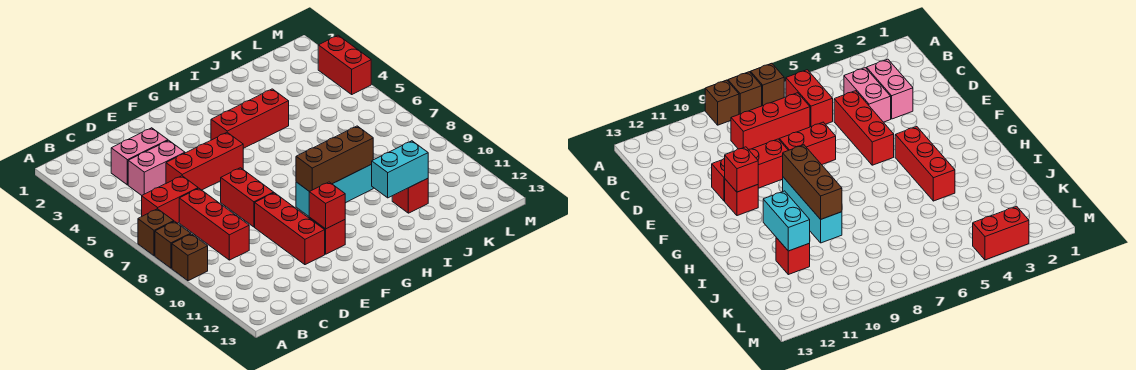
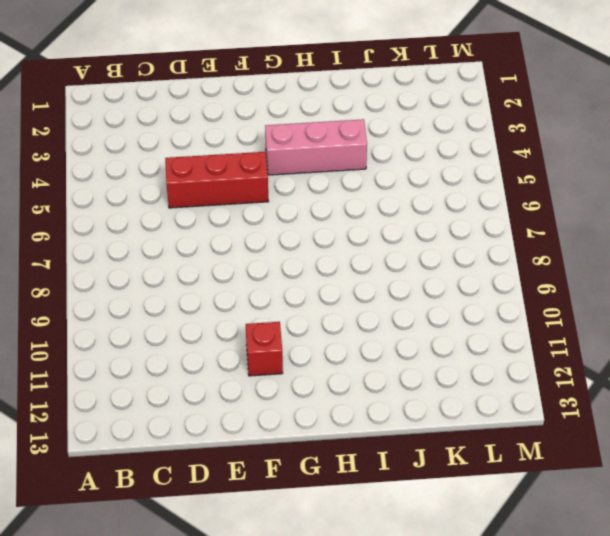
pink brick G4:I4 level 1 -> red brick G4:I4 level 1
none -> brown brick A7 level 1
none -> brown brick A8 level 1
none -> brown brick A9 level 1

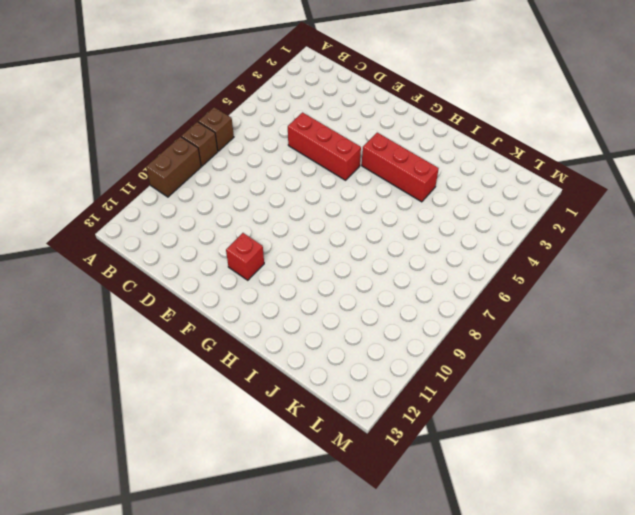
brown brick A9:A10 level 1 -> brown brick A9 level 1
none -> red brick B6:C6 level 1
none -> pink brick C3:D3 level 1
none -> pink brick C4:D4 level 1

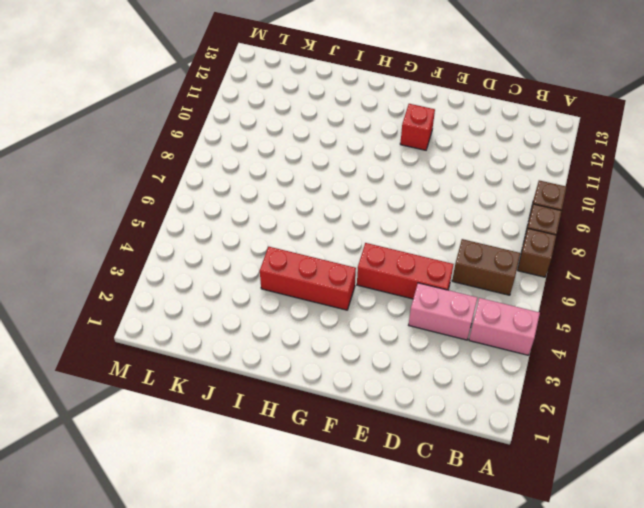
pink brick A4:B4 level 1 -> pink brick C3:D3 level 1
brown brick B6:C6 level 1 -> red brick B6:C6 level 1
none -> red brick C7:C9 level 1
none -> red brick E7:E8 level 1
none -> red brick E9:E11 level 1

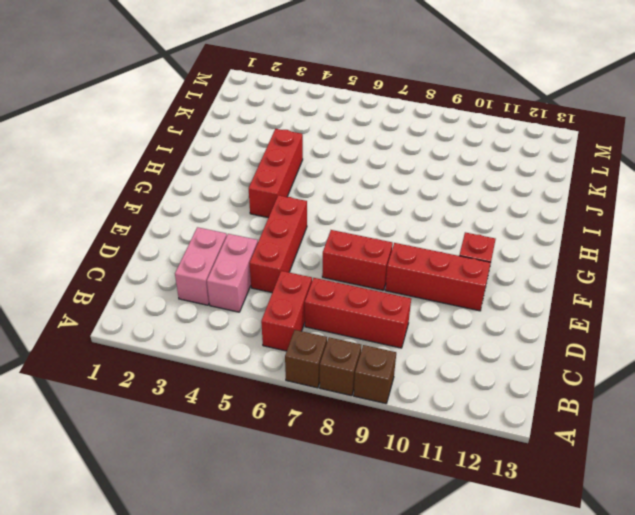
none -> cyan brick G9:I9 level 1
none -> red brick J11 level 1
none -> red brick M3:M4 level 1

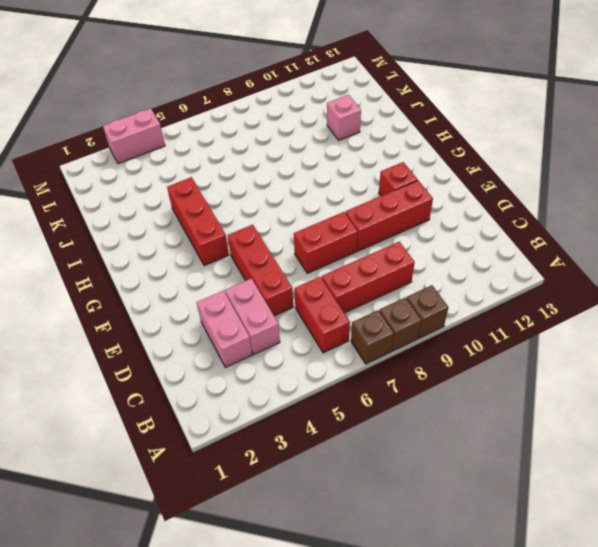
pink brick J11 level 1 -> red brick J11 level 1
pink brick M3:M4 level 1 -> red brick M3:M4 level 1
none -> cyan brick G9:I9 level 1
none -> red brick F11 level 2
none -> brown brick G9:I9 level 2

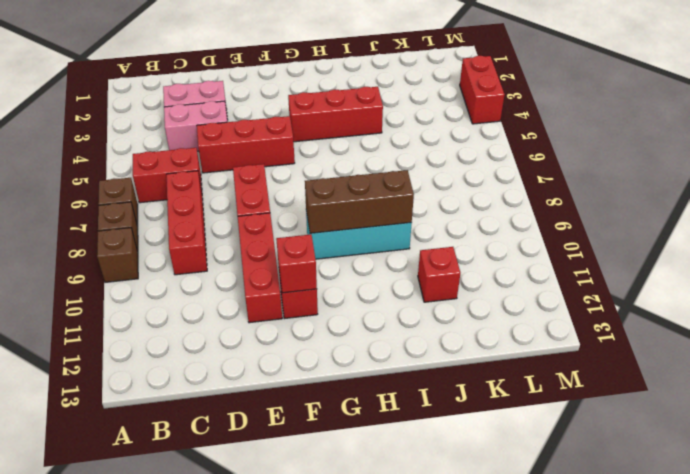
none -> cyan brick I11:J11 level 2

